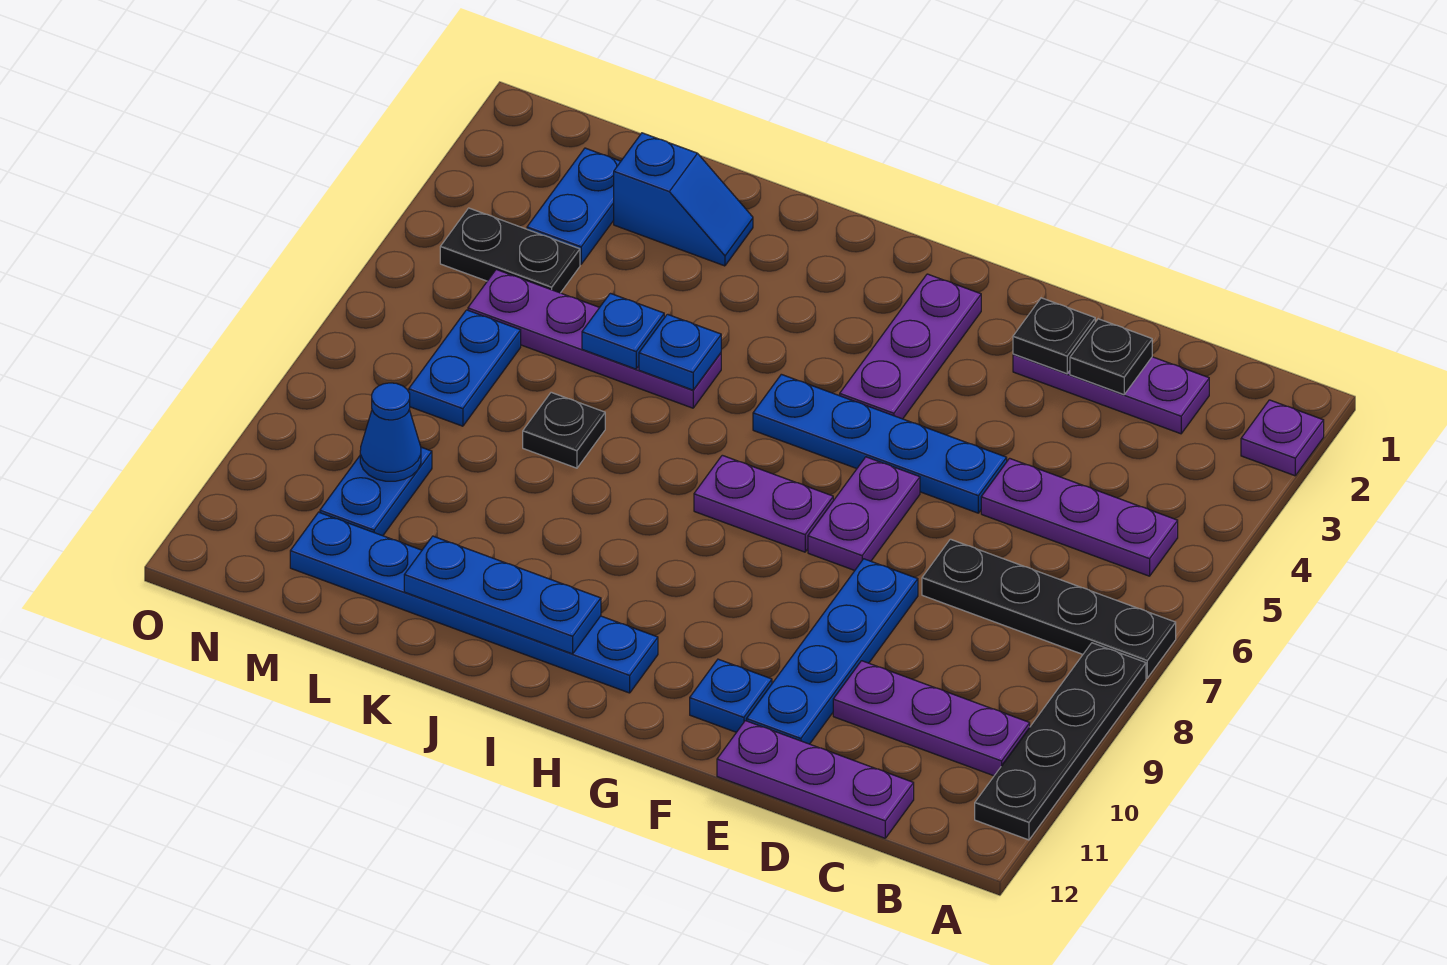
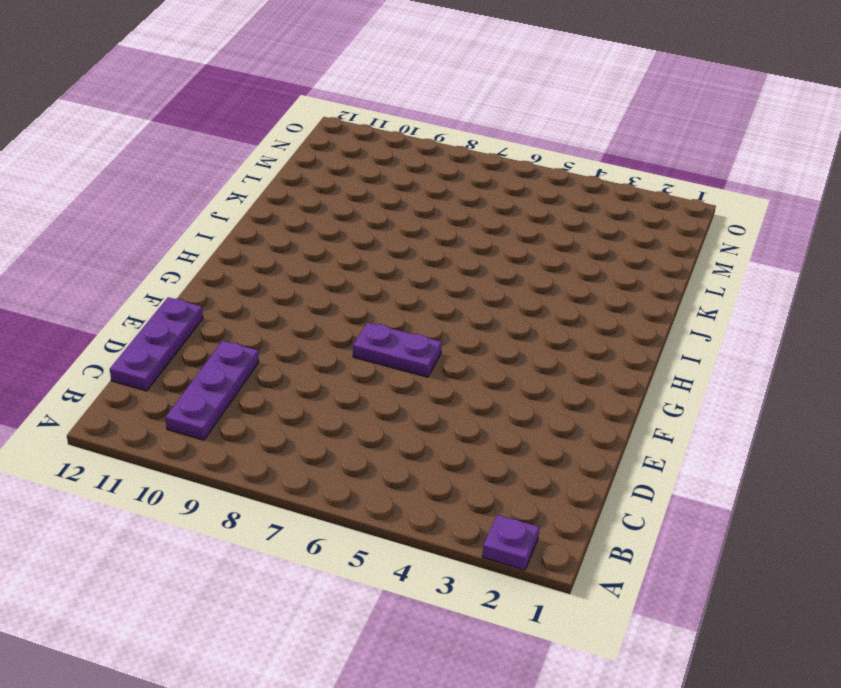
none -> black plate A7:D7 level 1
none -> black plate A8:A11 level 1
none -> purple plate B5:D5 level 1

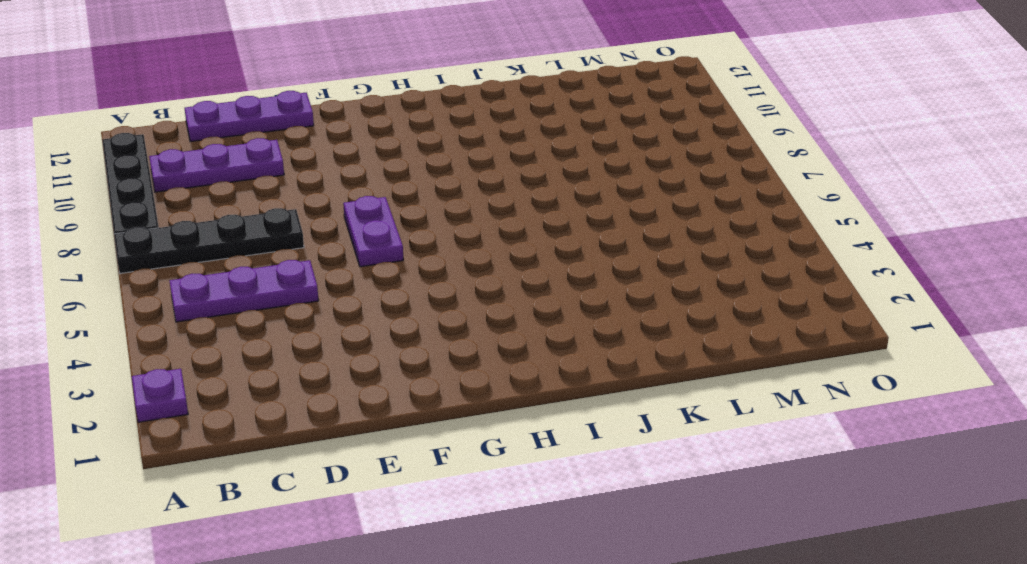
none -> purple plate C2:E2 level 1
none -> blue plate E5:H5 level 1
none -> blue plate E8:E11 level 1

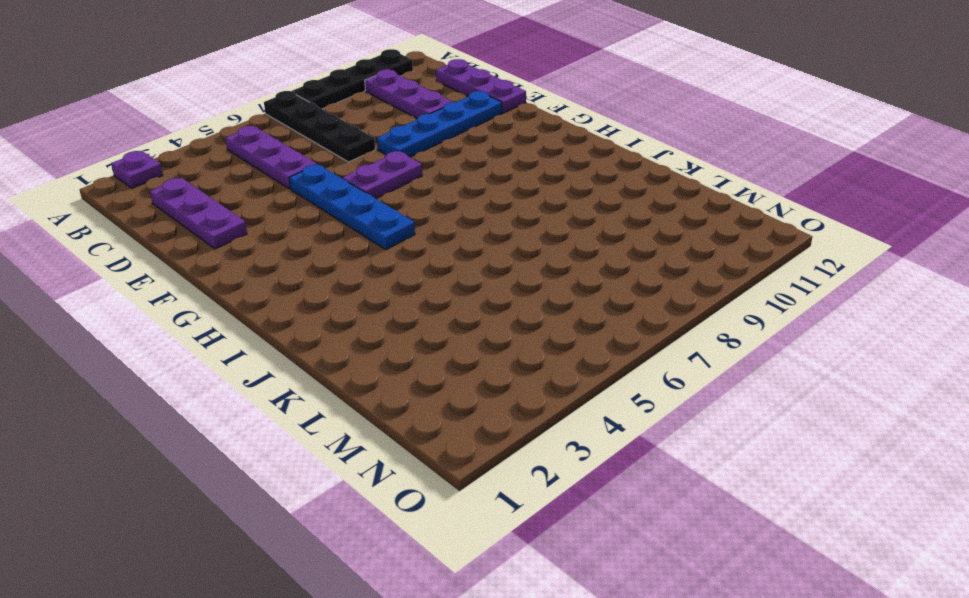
none -> blue plate F11 level 1
none -> purple plate G2:G4 level 1
none -> purple plate G7:H7 level 1

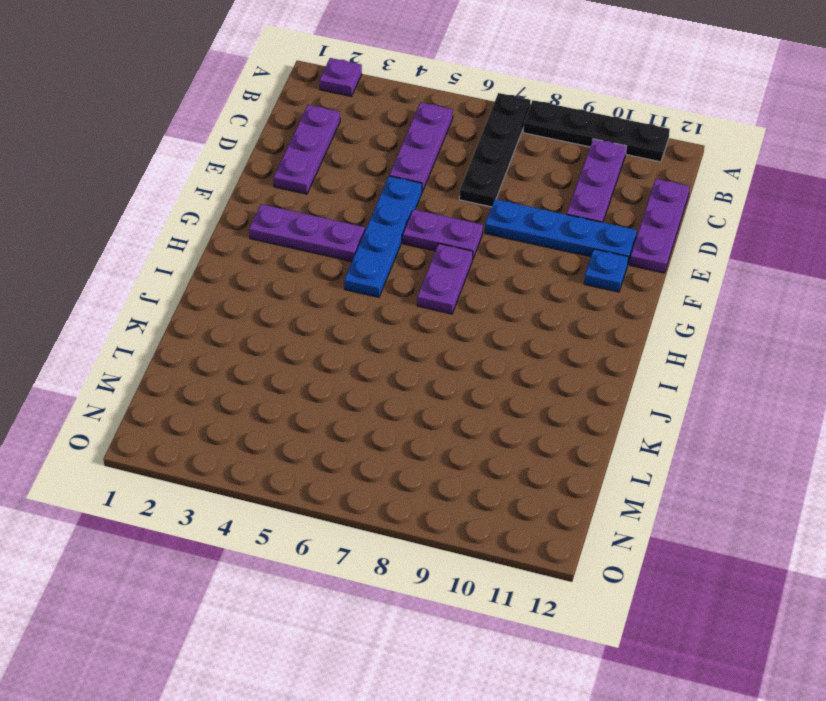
none -> blue plate H11:M11 level 1
none -> purple plate J5:M5 level 1
none -> blue slope K2:L2 level 1 top L

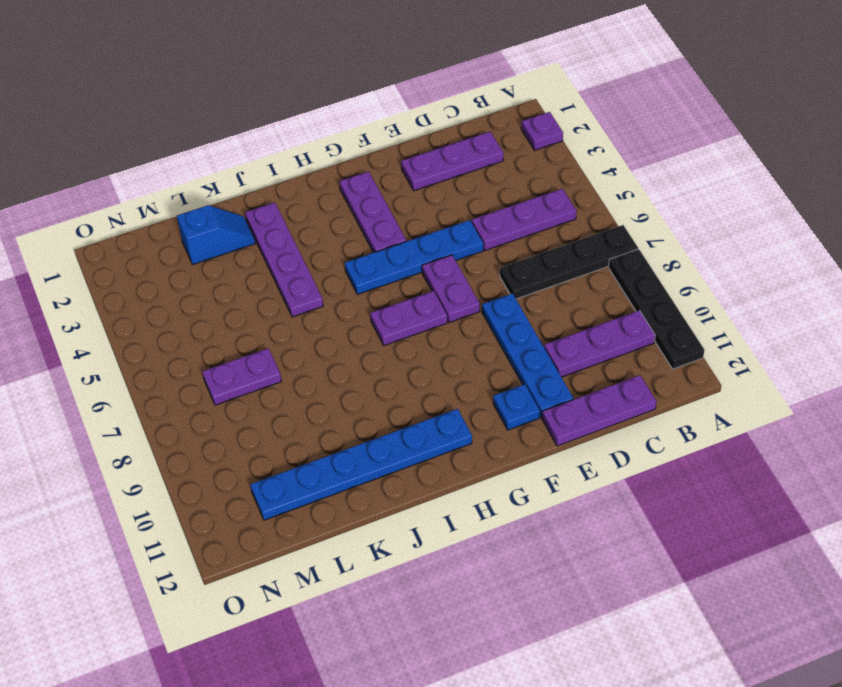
purple plate J2:J5 level 1 -> purple plate J5:M5 level 1
purple plate L7:M7 level 1 -> blue plate M6:M7 level 1
none -> black plate K7 level 1
none -> blue plate M2:M3 level 1
none -> black plate M4:N4 level 1

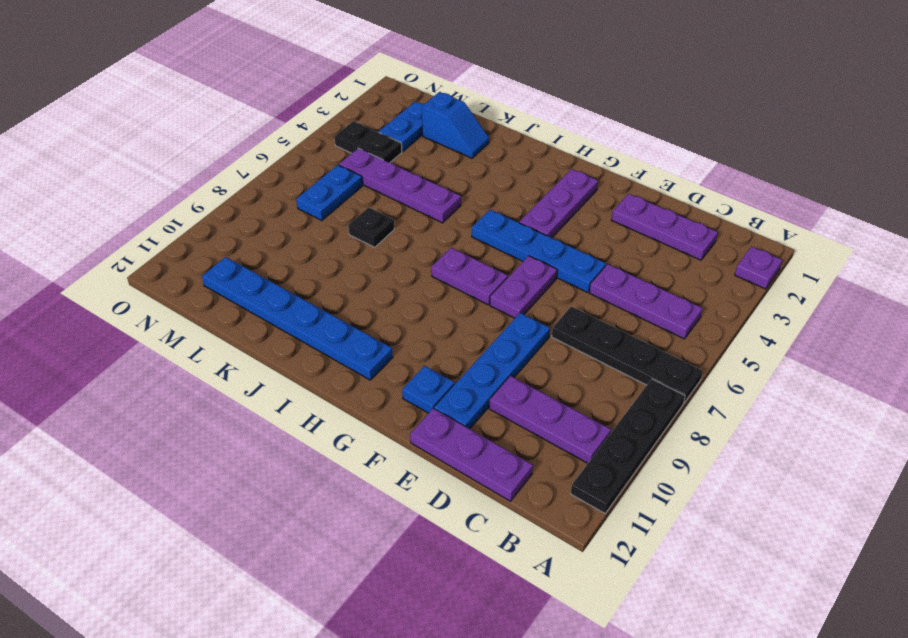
none -> blue plate M9:M10 level 1
none -> black plate D2 level 2
none -> black plate E2 level 2

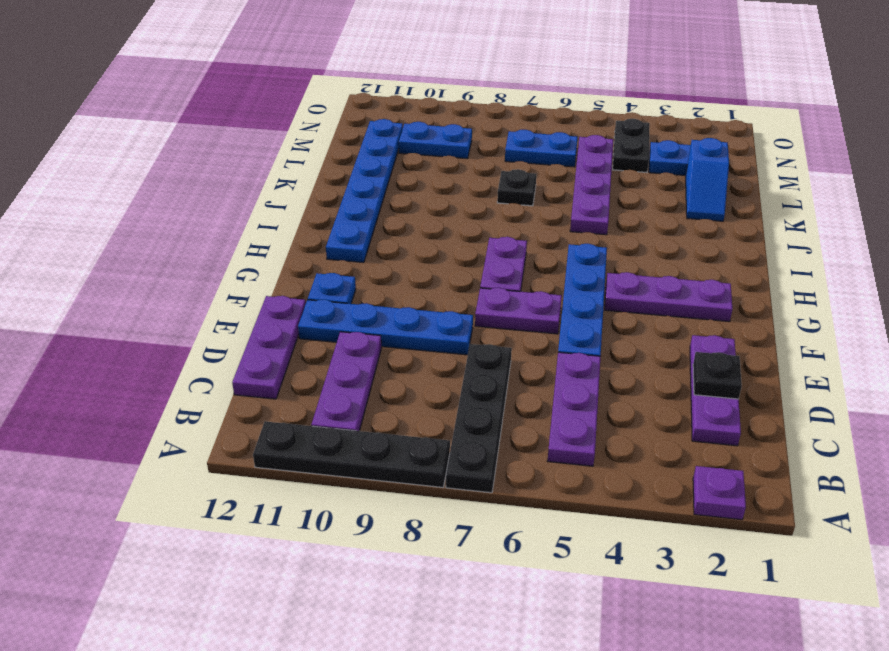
none -> black plate E2 level 2
none -> blue plate I11:K11 level 2
none -> blue plate J5 level 2

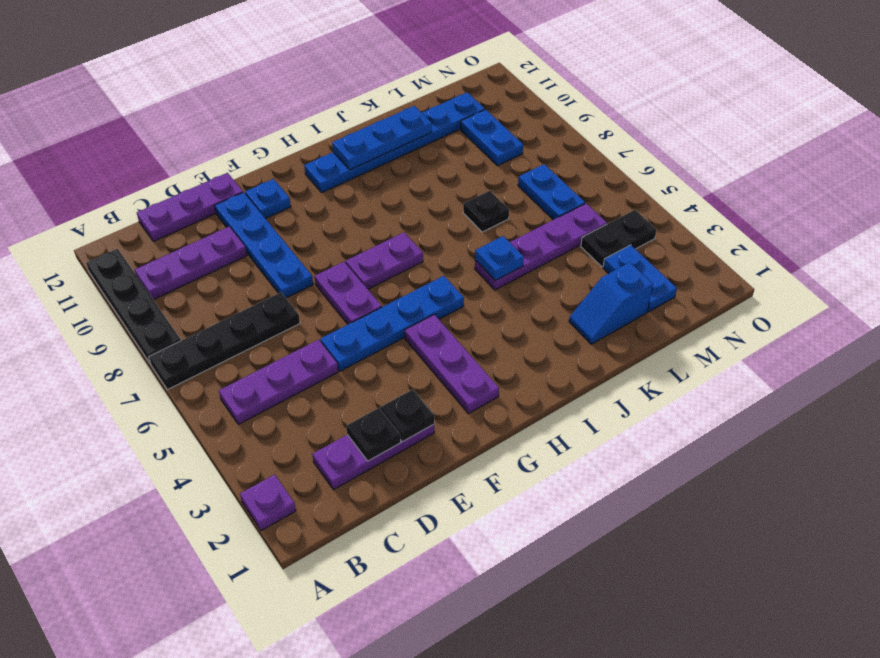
none -> blue plate K5 level 2
none -> blue cone M9 level 2

